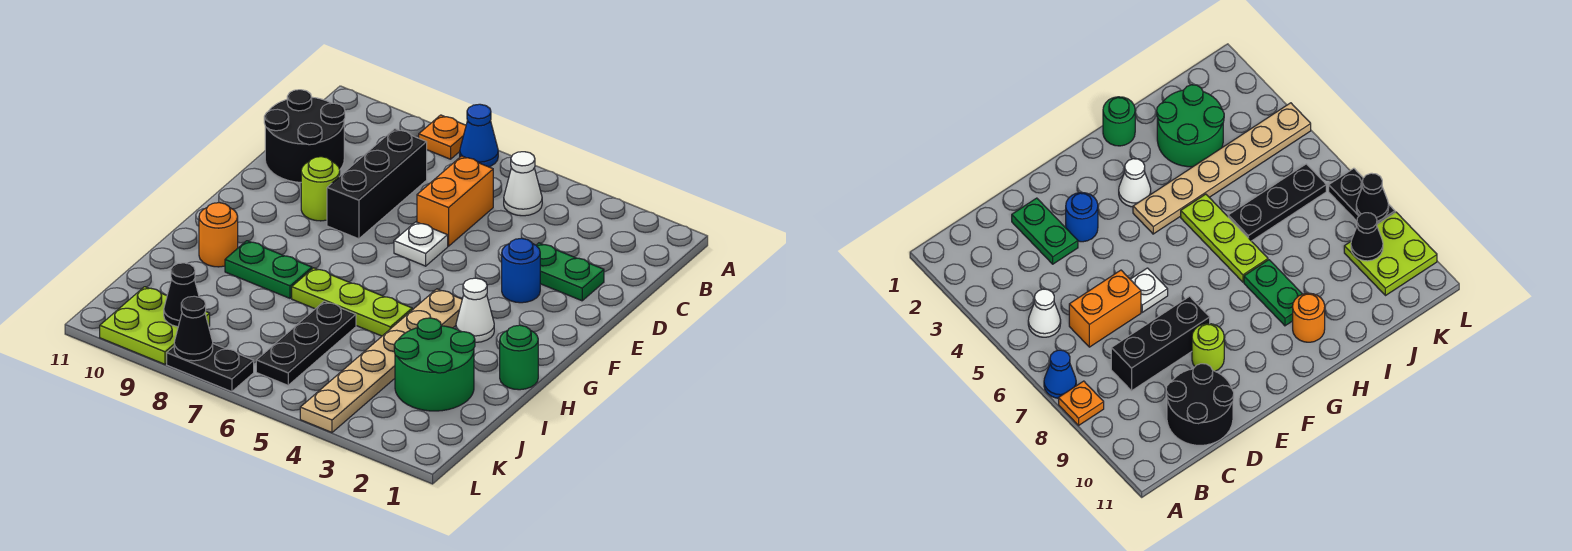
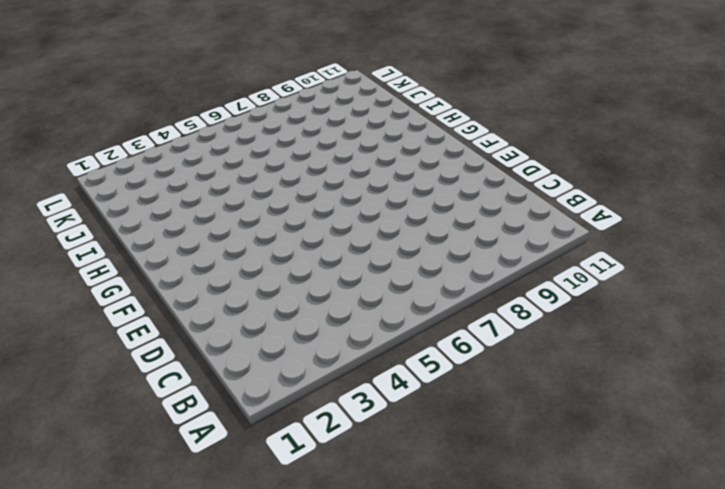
none -> blue cone A7 level 1
none -> orange plate A8 level 1
none -> white cone B5 level 1

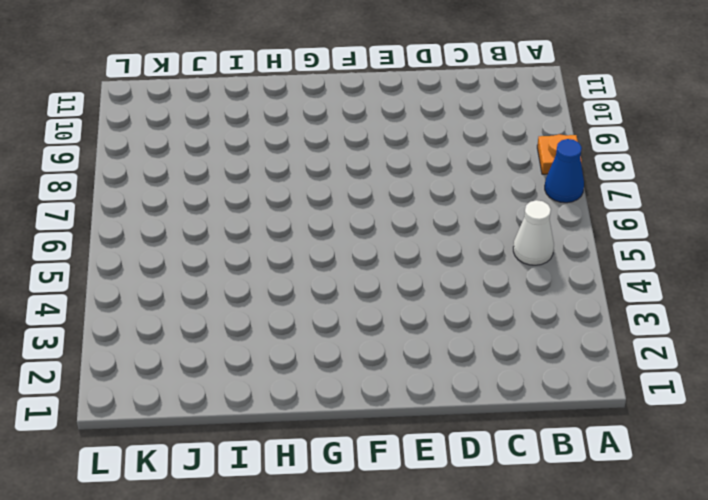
none -> orange brick C6:D6 level 1
none -> black brick C8:E8 level 1
none -> black round brick C10:D11 level 1

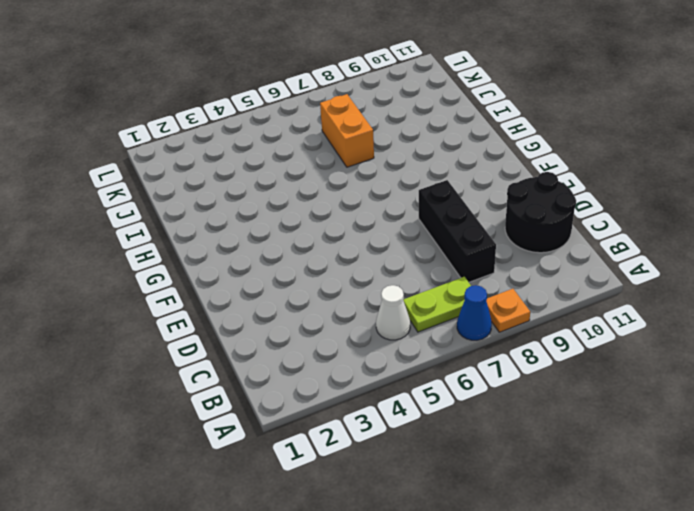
lime plate B6:B7 level 1 -> none
orange brick I7:J7 level 1 -> orange brick C6:D6 level 1
none -> green plate D2:D3 level 1
none -> blue round brick E3 level 1
none -> white plate E6 level 1

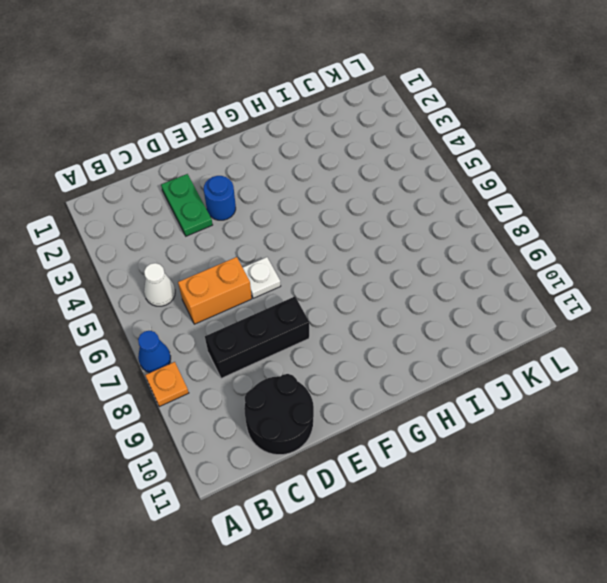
none -> lime round brick E9 level 1
none -> white cone G3 level 1
none -> tan plate G4:L4 level 1

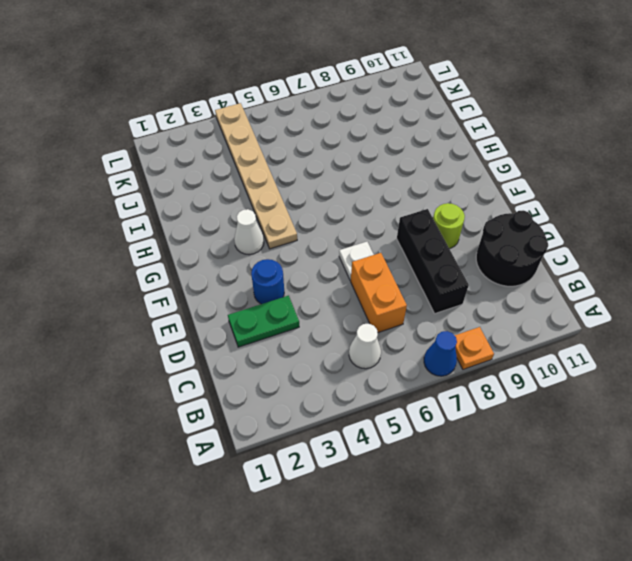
none -> green round brick H1 level 1
none -> lime plate H5:H7 level 1
none -> green plate H8:H9 level 1

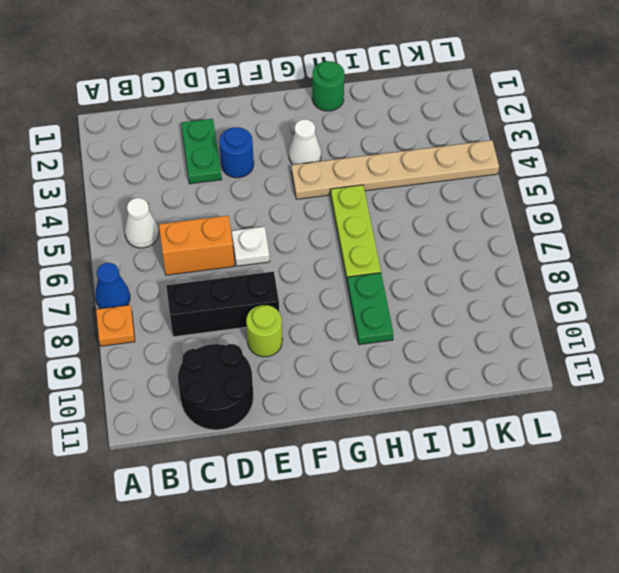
none -> orange round brick H10 level 1
none -> green round brick I2:J3 level 1
none -> black plate I6:K6 level 1

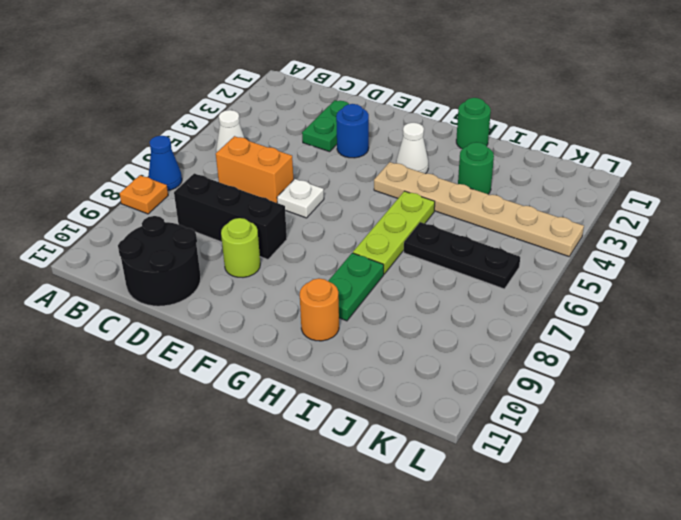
green round brick I3 level 1 -> green round brick I2:J3 level 1
none -> lime plate K9:L10 level 1
none -> black plate L7:L8 level 1
none -> black cone K9 level 2

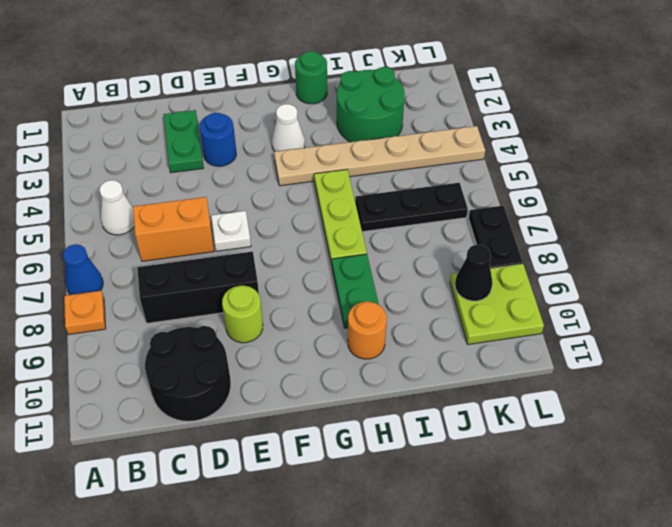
none -> black cone L8 level 2

